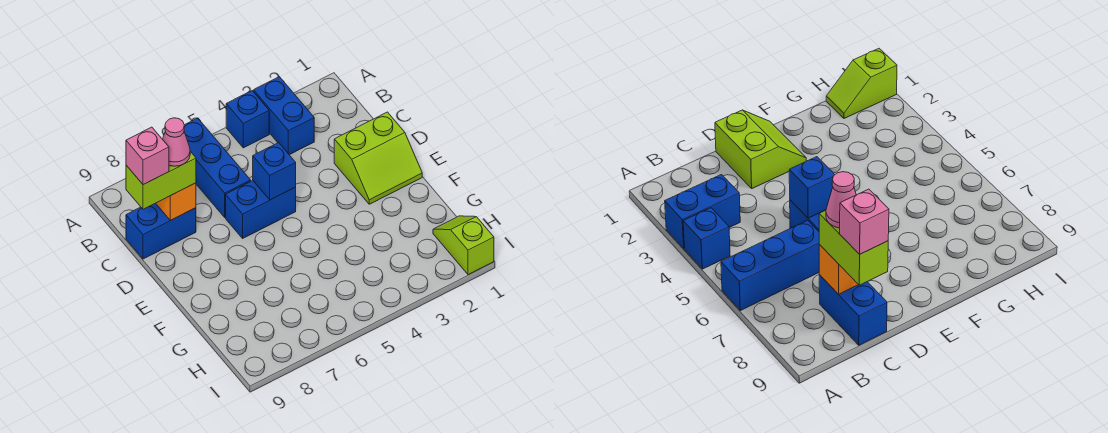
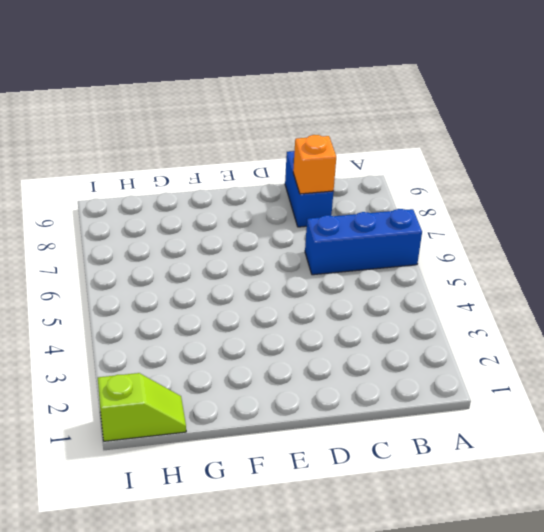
none -> blue brick A3:B3 level 1
none -> blue brick A4 level 1
none -> lime slope D1:E2 level 1 top D

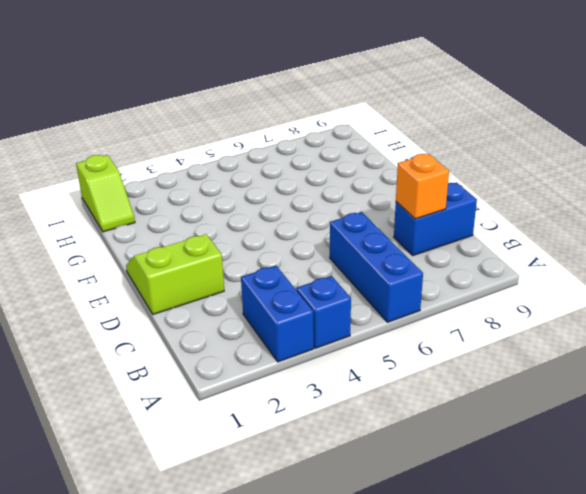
none -> blue brick D5:D6 level 1
none -> blue brick D5 level 2
none -> lime brick C8:C9 level 3

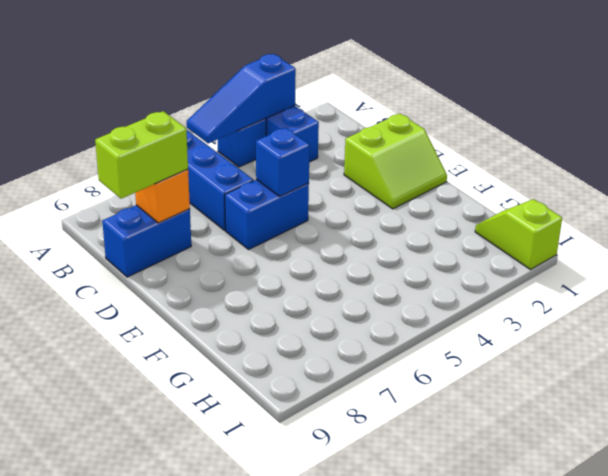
blue slope A3:A5 level 2 top 3 -> none
none -> pink cone C8 level 4
none -> pink brick C9 level 4

